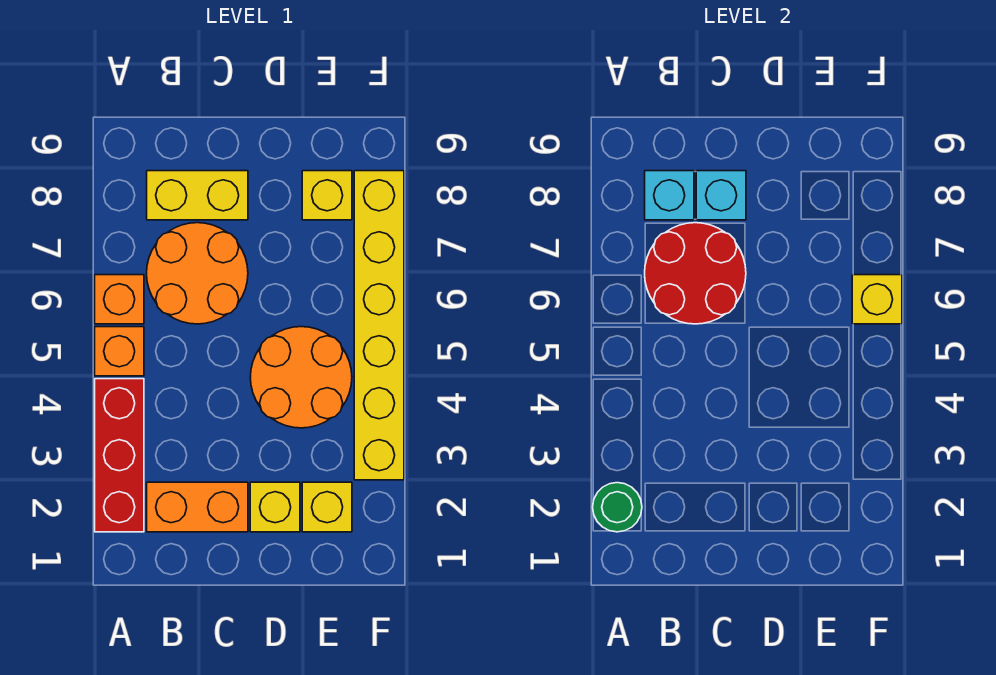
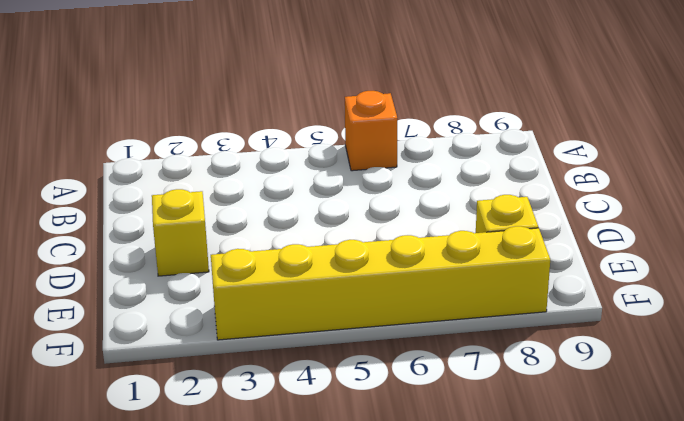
none -> red brick A2:A4 level 1
none -> orange brick A5 level 1
none -> orange brick B2:C2 level 1

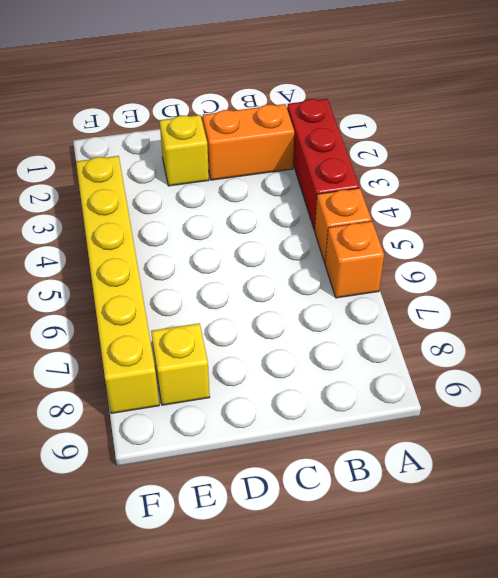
none -> orange round brick B6:C7 level 1
none -> yellow brick B8:C8 level 1
none -> orange round brick D4:E5 level 1

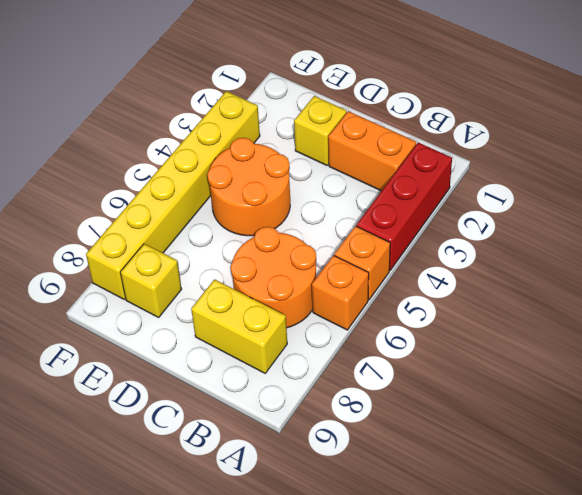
none -> yellow brick E2 level 1
none -> green round brick A2 level 2
none -> red round brick B6:C7 level 2

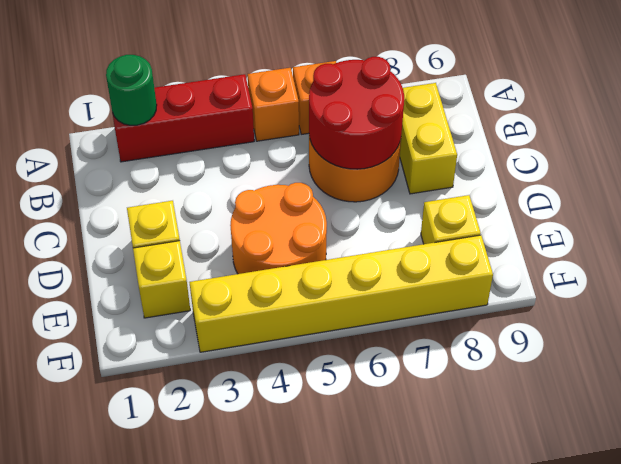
none -> orange brick B2:C2 level 1
none -> cyan brick B8 level 2
none -> cyan brick C8 level 2

